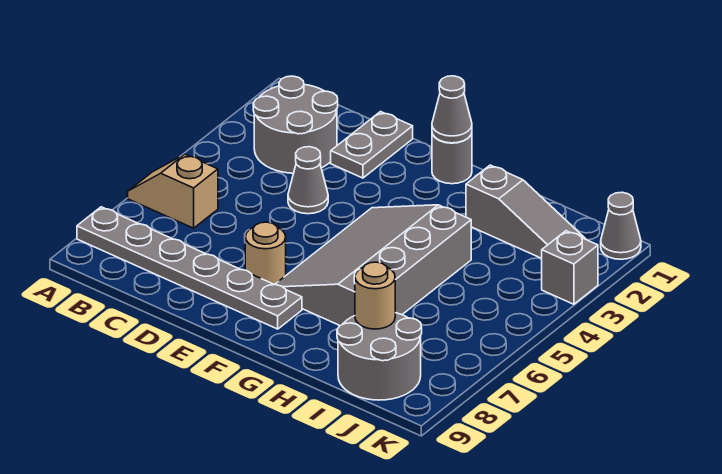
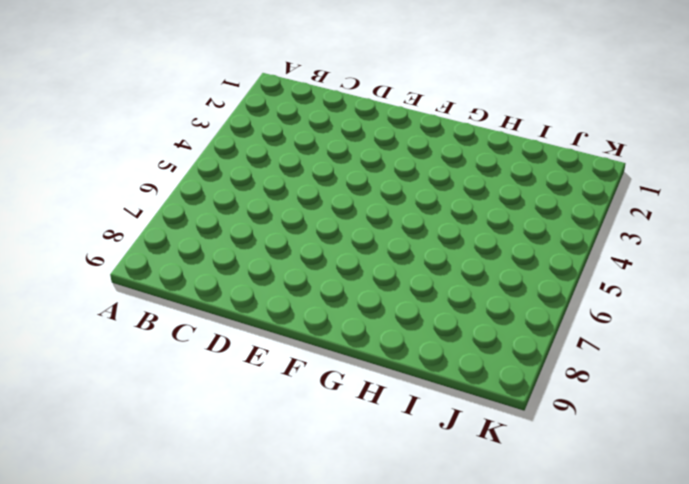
none -> tan slope A6:B6 level 1 top B
none -> grey plate A8:F8 level 1
none -> grey round brick B2:C3 level 1

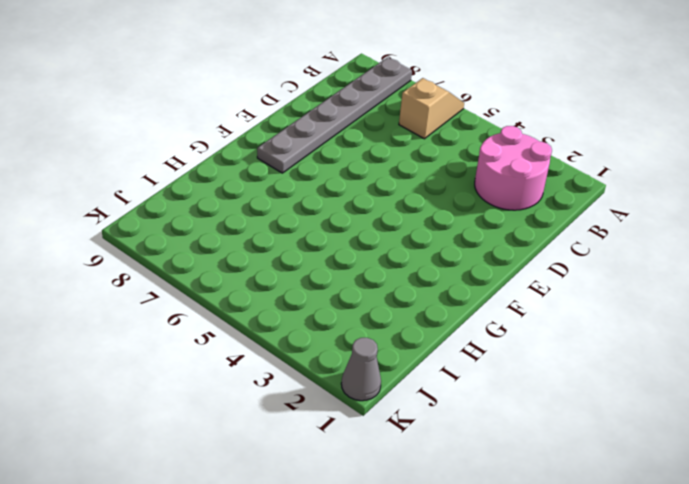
pink round brick B2:C3 level 1 -> grey round brick B2:C3 level 1
none -> grey plate D1:D2 level 1
none -> grey cone D4 level 1
none -> tan round brick E7 level 1

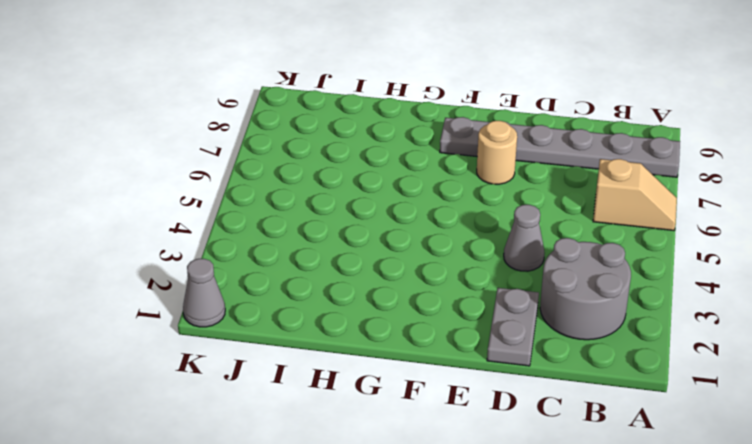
none -> grey round brick F1 level 1
none -> grey slope F4:H7 level 1 top H
none -> grey slope H2:J2 level 1 top H

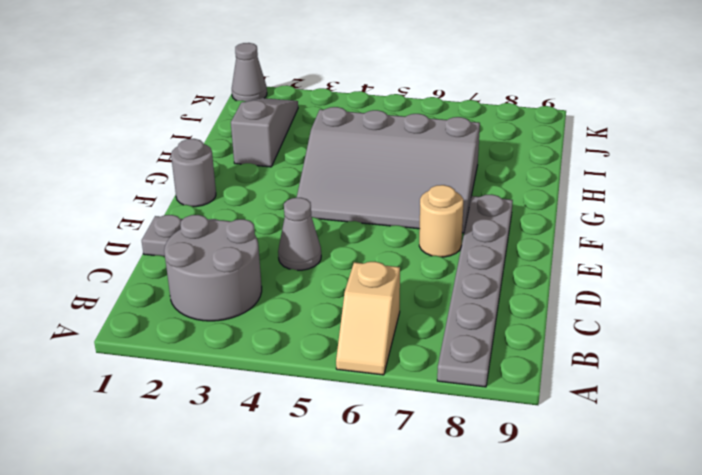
none -> grey round brick I8:J9 level 1
none -> grey brick K3 level 1
none -> grey cone F1 level 2

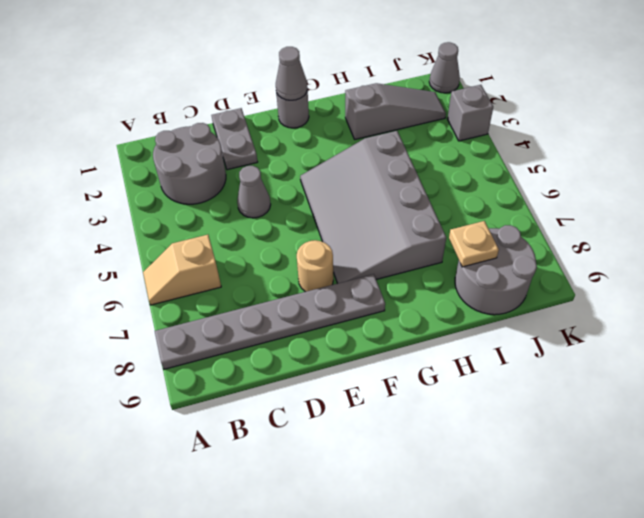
tan plate I8 level 2 -> tan round brick I8 level 2

